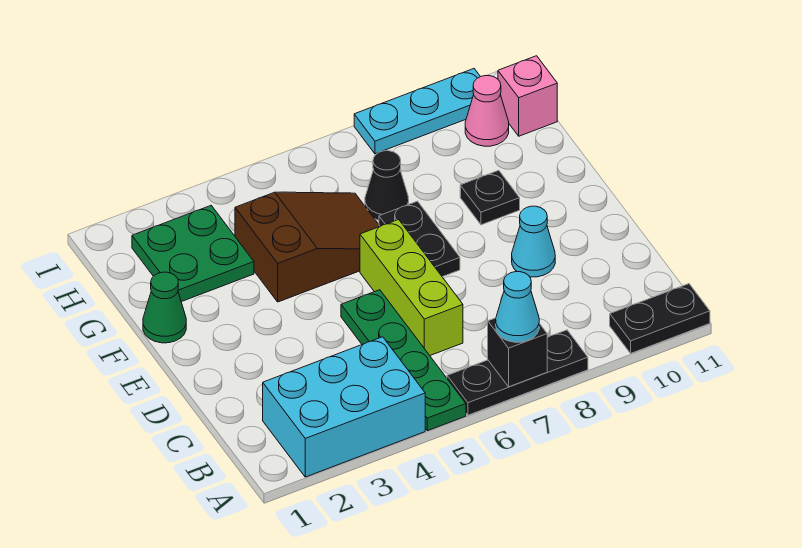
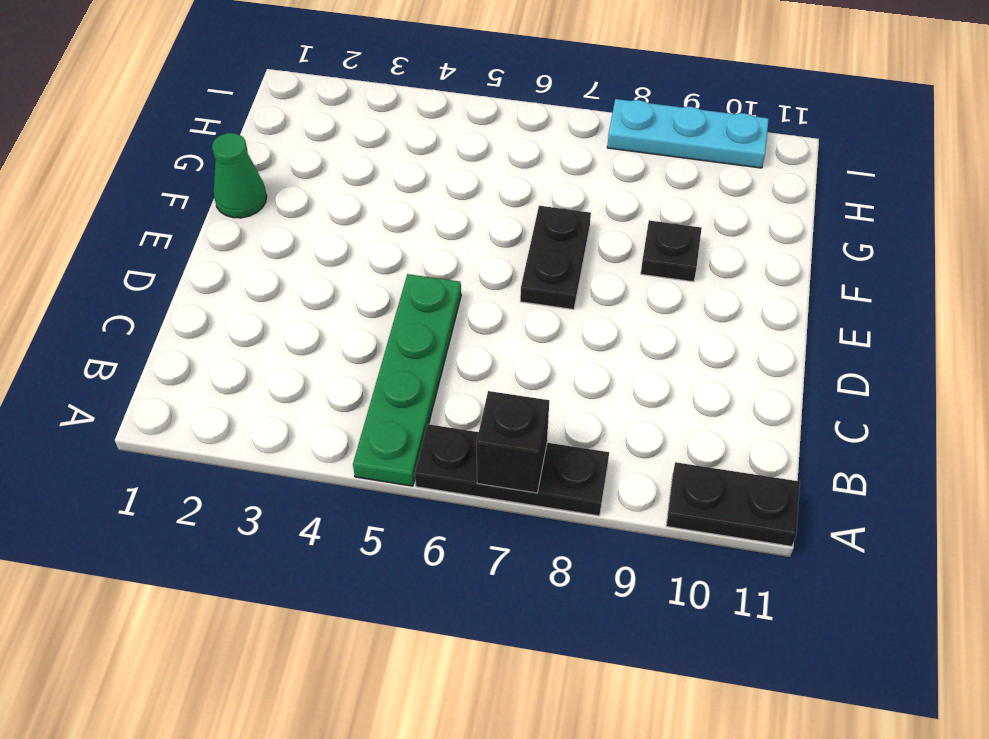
none -> cyan brick A2:B4 level 1
none -> lime brick C6:E6 level 1
none -> cyan cone D9 level 1

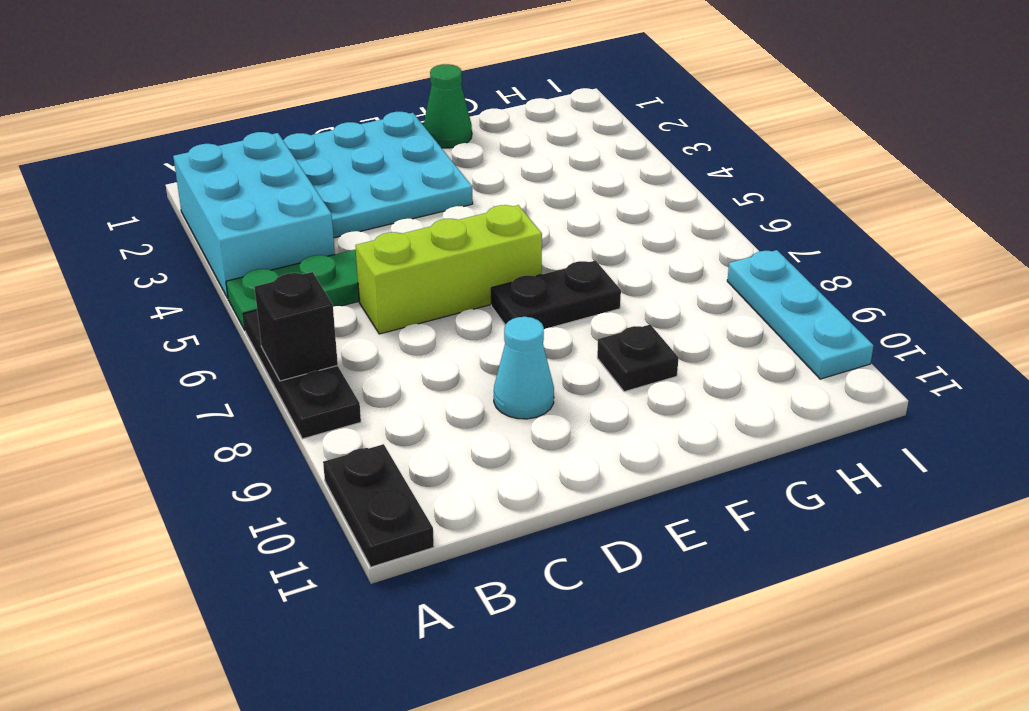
cyan plate C1:E3 level 1 -> none
none -> brown slope F4:G6 level 1 top 4
none -> green plate G2:H3 level 1
none -> black cone G7 level 1

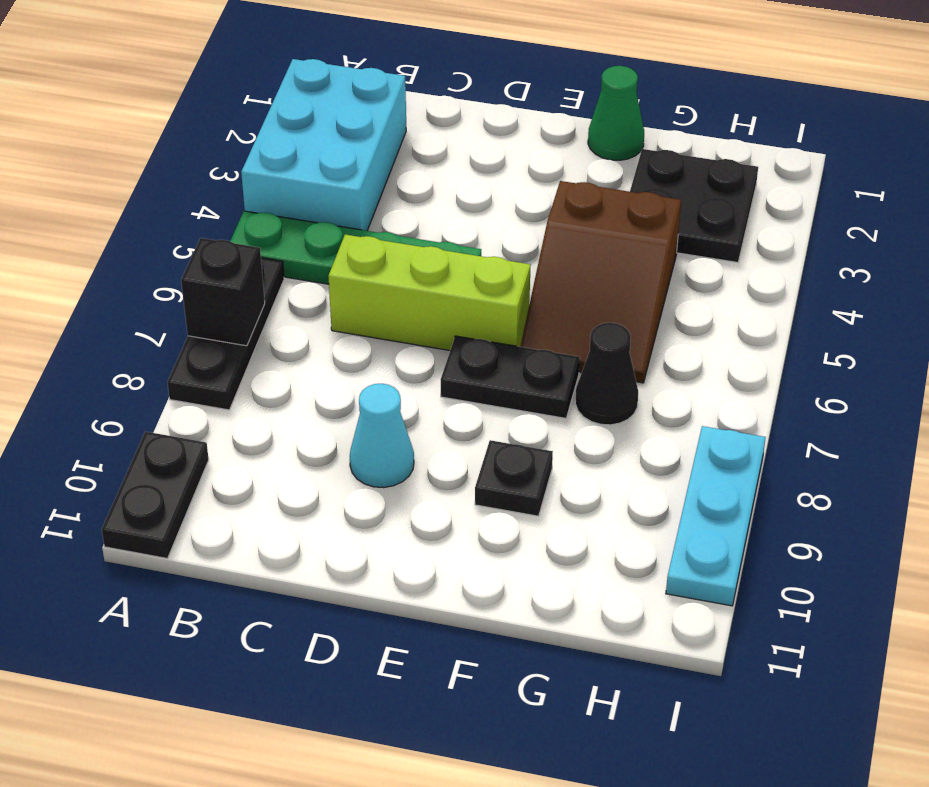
black plate G2:H3 level 1 -> green plate G2:H3 level 1
none -> pink cone H10 level 1
none -> pink brick H11 level 1
none -> cyan cone A7 level 3

